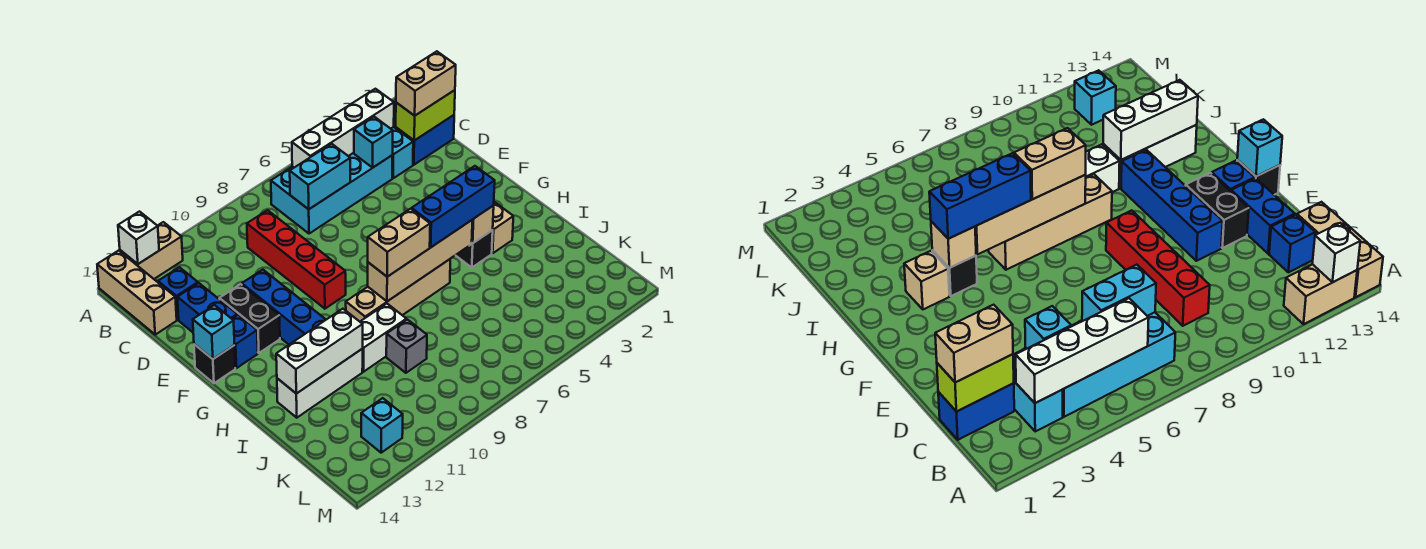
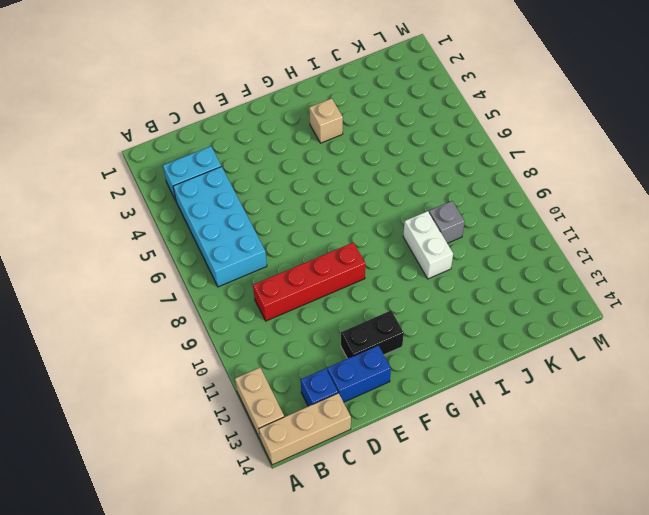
none -> blue brick C1:C2 level 1
none -> blue brick E11:H11 level 1
none -> blue brick F13 level 1
none -> black brick F14 level 1

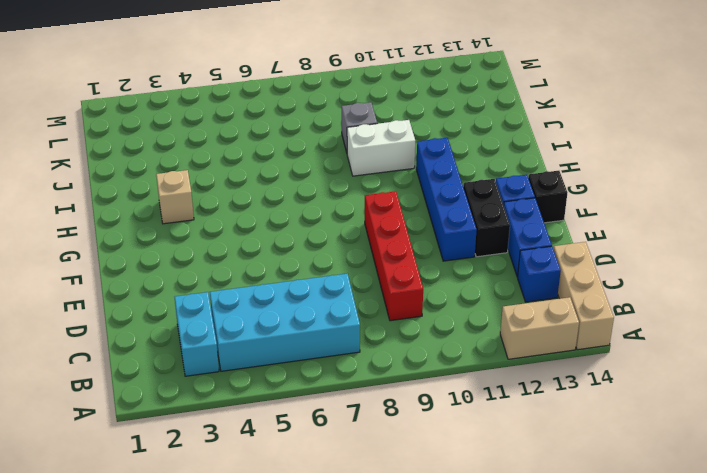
none -> blue brick C1:C2 level 1
none -> black brick H4 level 1
none -> tan brick H6:H9 level 1
none -> white brick I11:I13 level 1

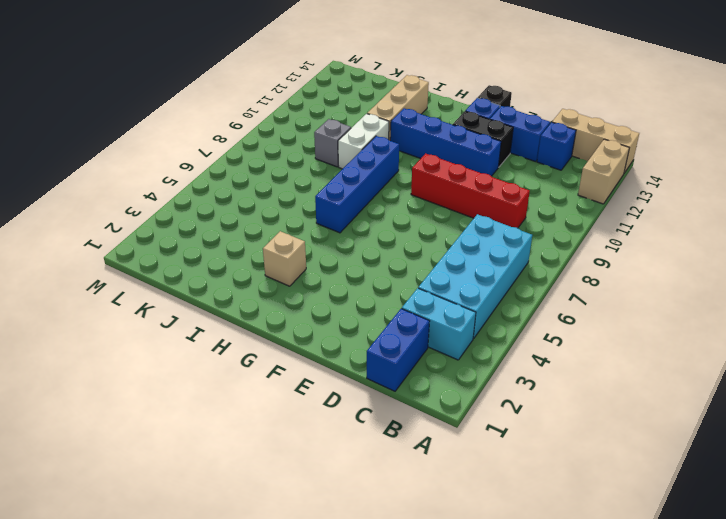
blue brick H6:H9 level 1 -> tan brick H6:H9 level 1
tan brick I11:I13 level 1 -> white brick I11:I13 level 1
none -> black brick H4 level 1
none -> cyan brick L12 level 1
none -> white brick A13 level 2
none -> white brick B3:B6 level 2

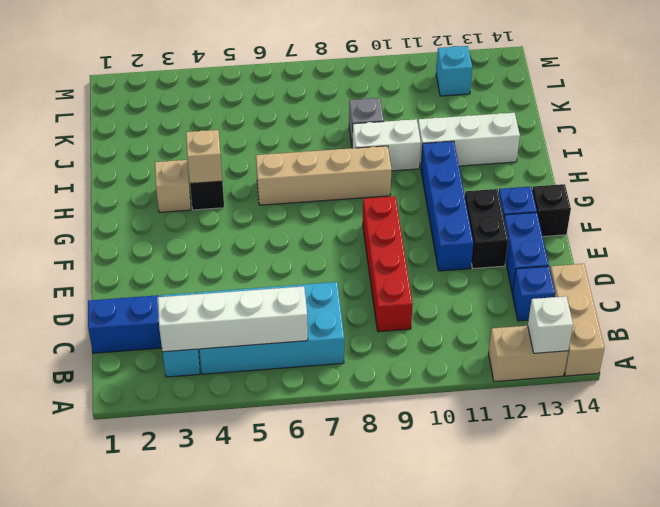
none -> lime brick C1:C2 level 2
none -> cyan brick C4 level 2
none -> cyan brick C6:C7 level 2
none -> cyan brick F14 level 2

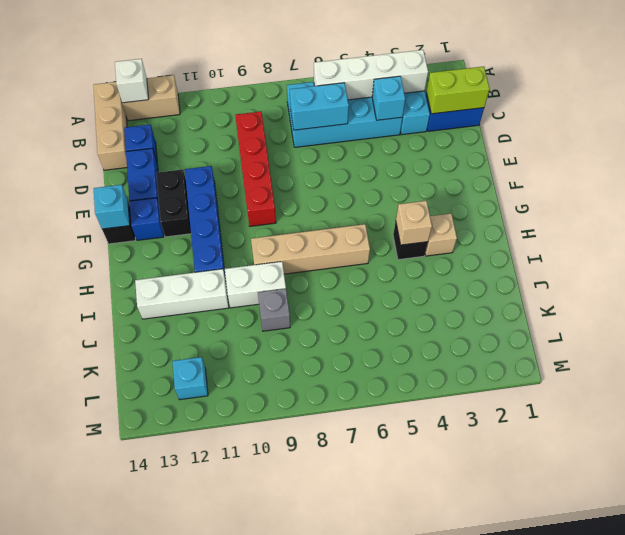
none -> tan brick H5:H8 level 2
none -> white brick I11:I13 level 2
none -> tan brick C1:C2 level 3
none -> blue brick H4:H6 level 3

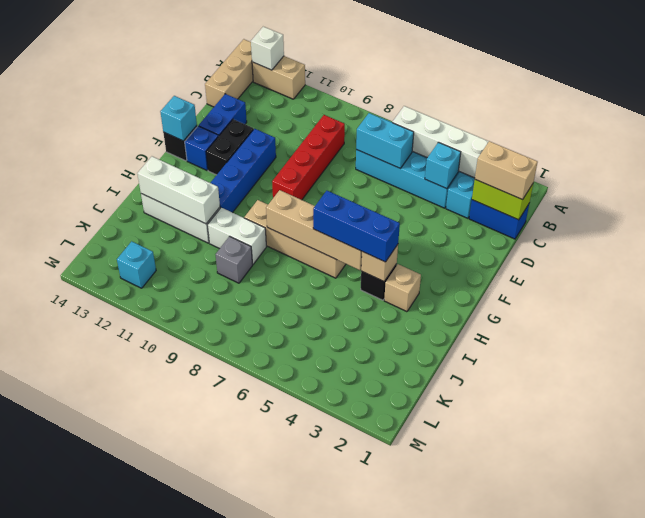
none -> blue brick C13 level 1
none -> tan brick H7:H8 level 3

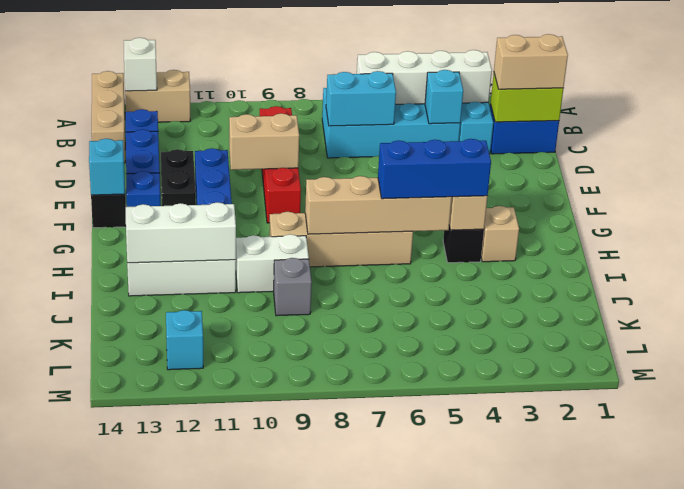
tan brick E9:E10 level 2 -> tan brick H7:H8 level 3

